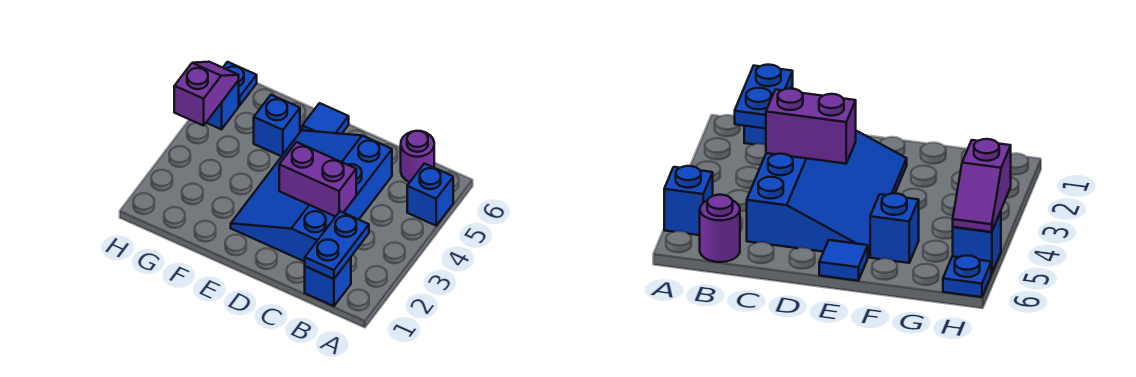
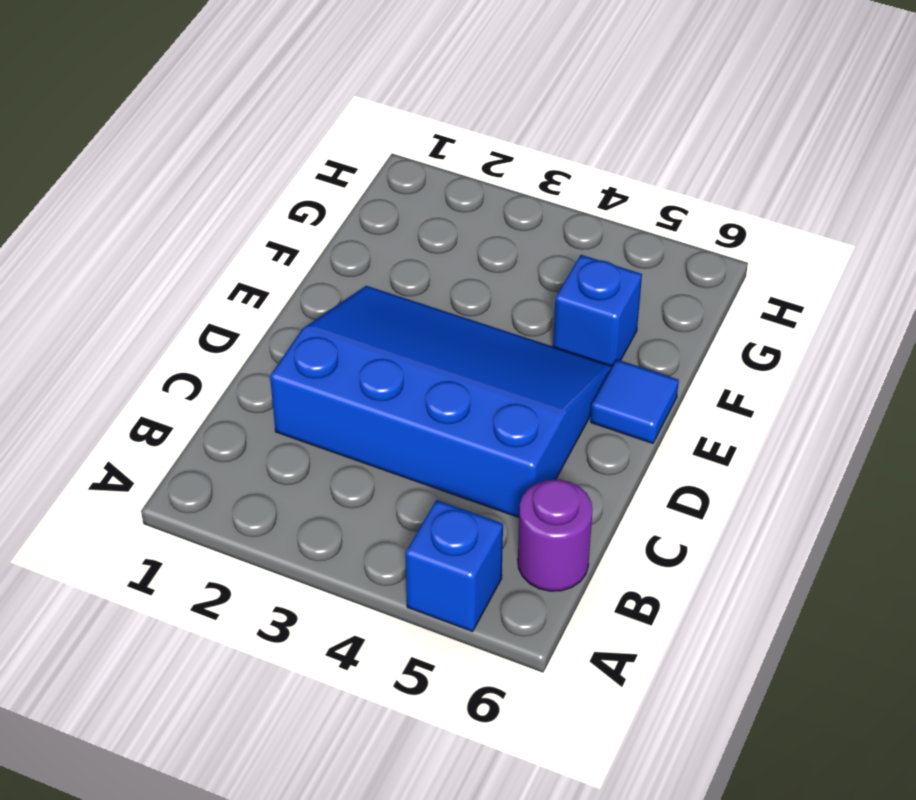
none -> blue brick B1 level 1
none -> blue brick H5 level 1

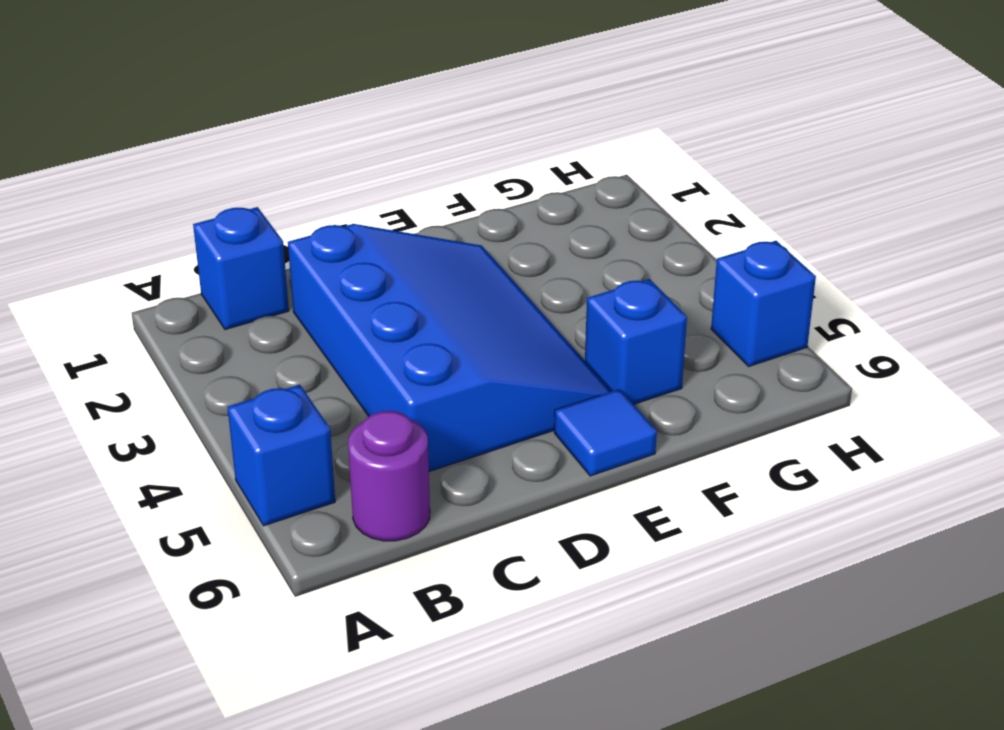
none -> blue plate H6 level 1
none -> blue plate B1:B2 level 2

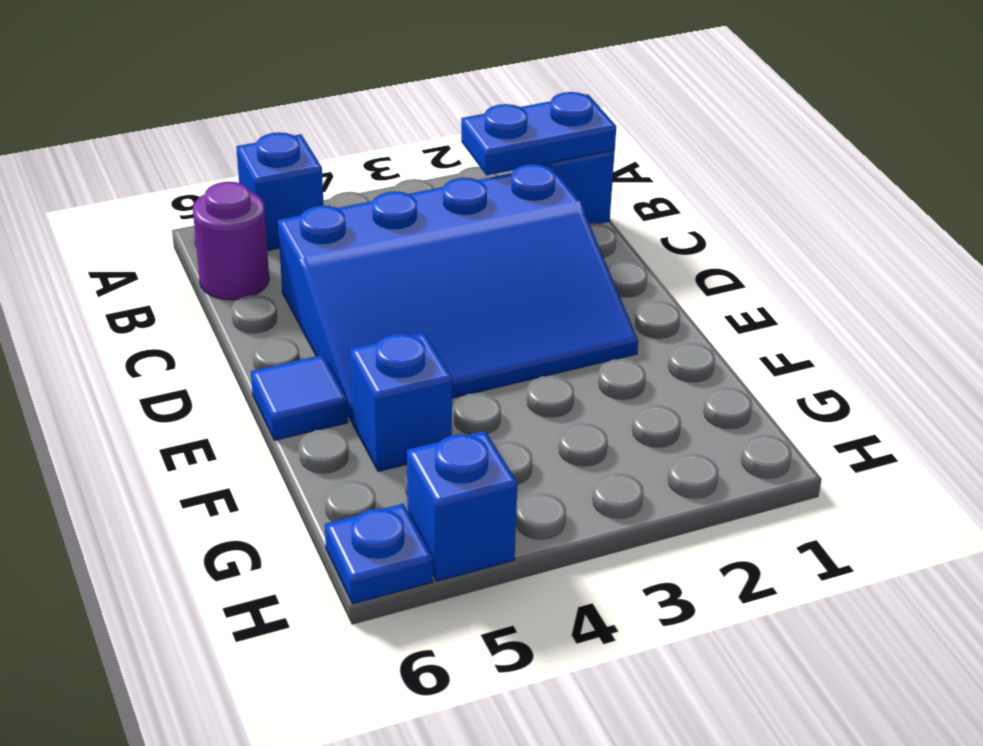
none -> purple brick C3:D3 level 2
none -> purple slope H4:H5 level 2 top 4

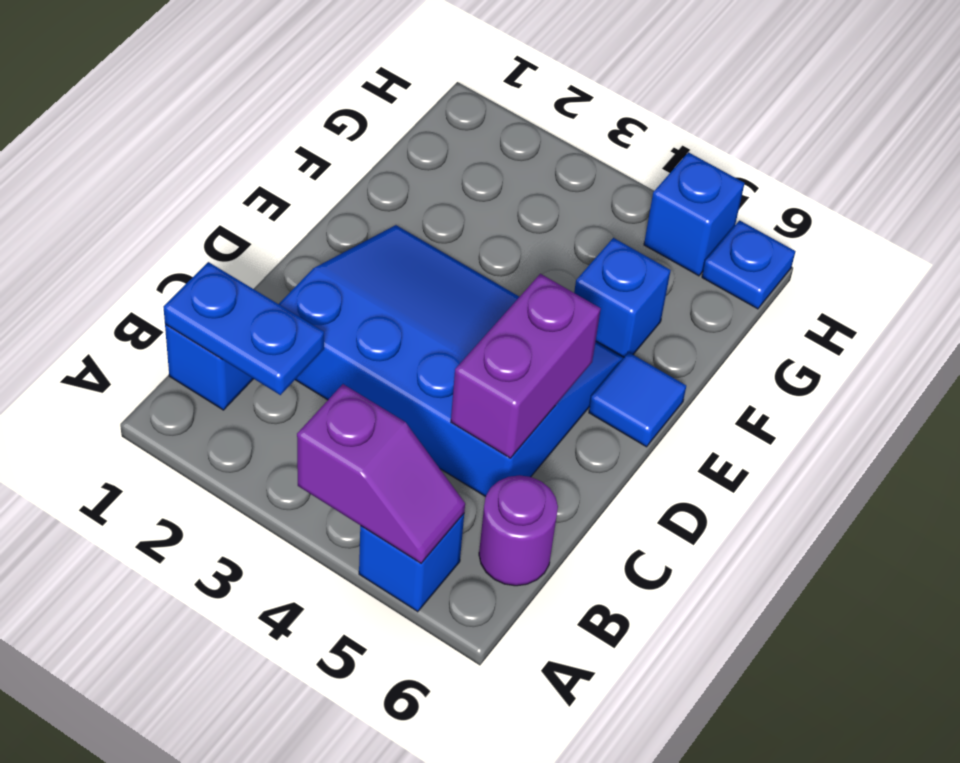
purple slope A4:A5 level 2 top 4 -> purple slope H4:H5 level 2 top 4
purple brick C5:D5 level 2 -> purple brick C3:D3 level 2

